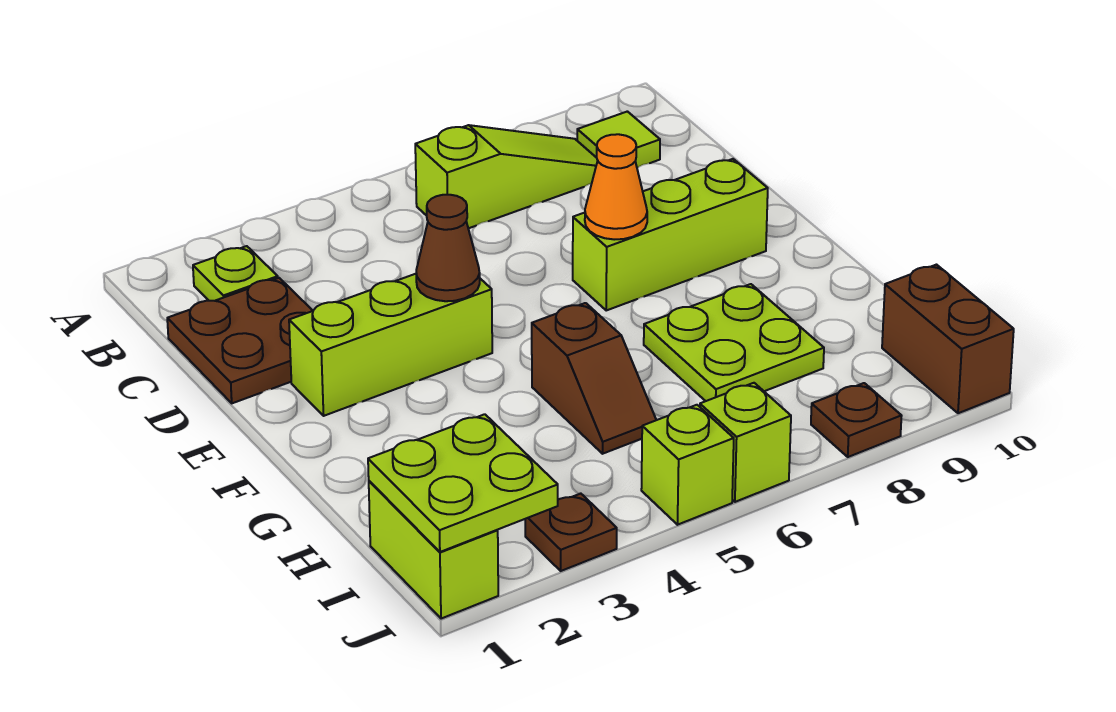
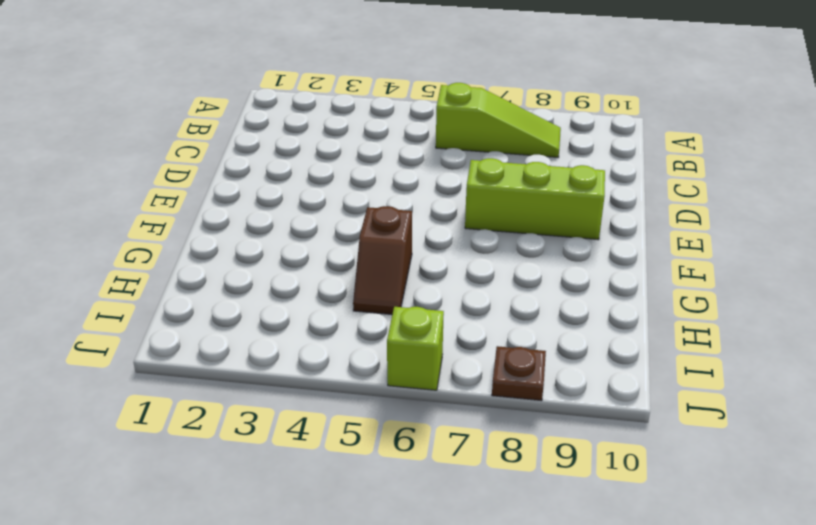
none -> lime plate B2 level 1
none -> lime tile B9 level 1
none -> brown plate C1:D2 level 1

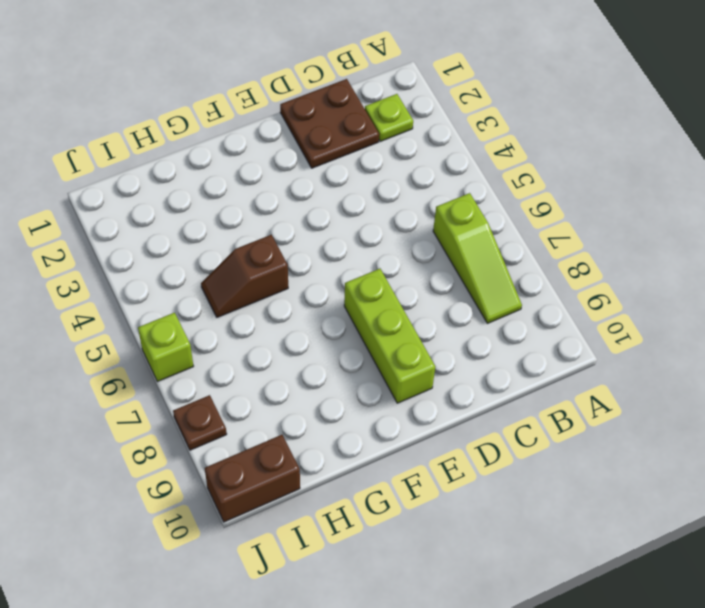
none -> lime tile B9 level 1
none -> lime brick E2:E4 level 1
none -> lime plate G7:H8 level 1

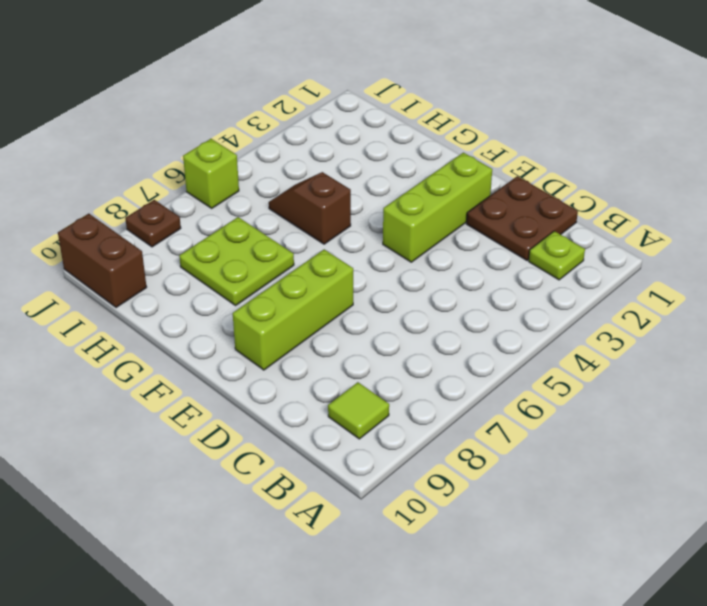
none -> lime slope B6:B8 level 1 top 6
none -> lime brick I1:J1 level 1
none -> brown plate J3 level 1

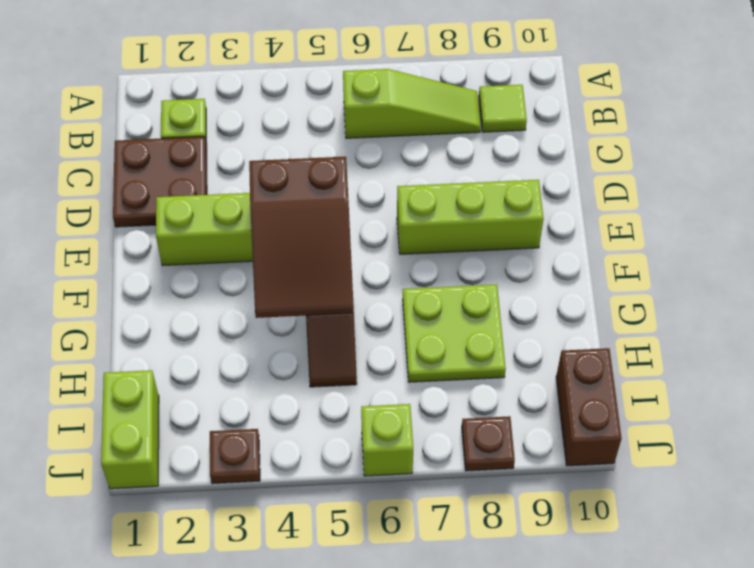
brown slope E4:G5 level 2 top E -> brown cone E4 level 2
none -> lime brick J5 level 1
none -> orange cone E7 level 2
none -> lime plate I1:J2 level 2

